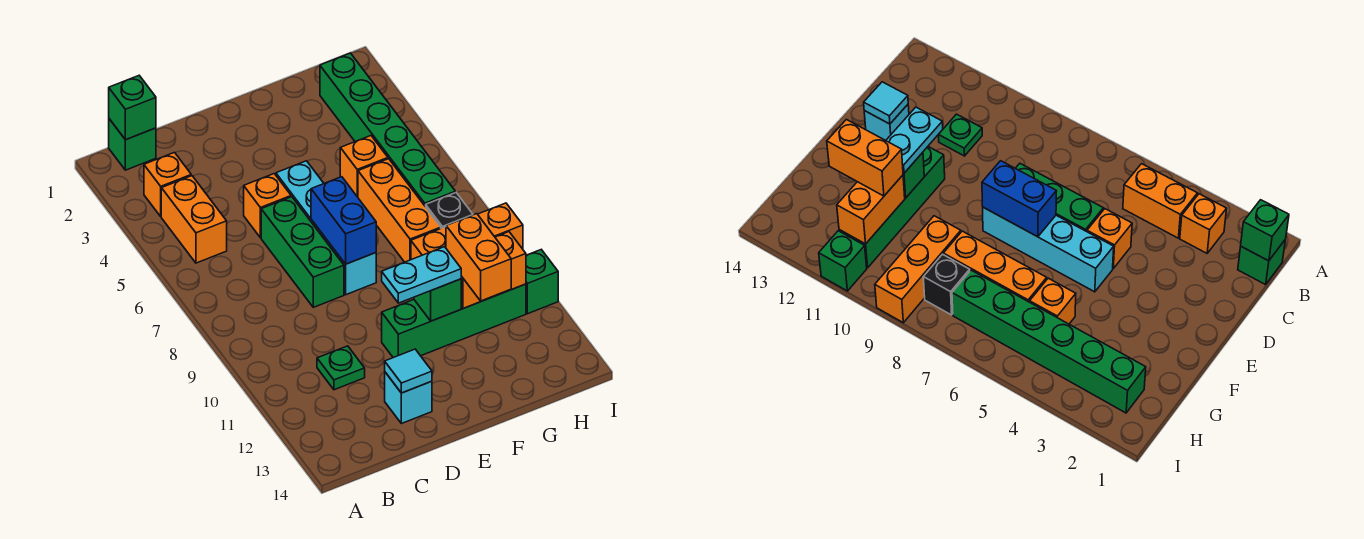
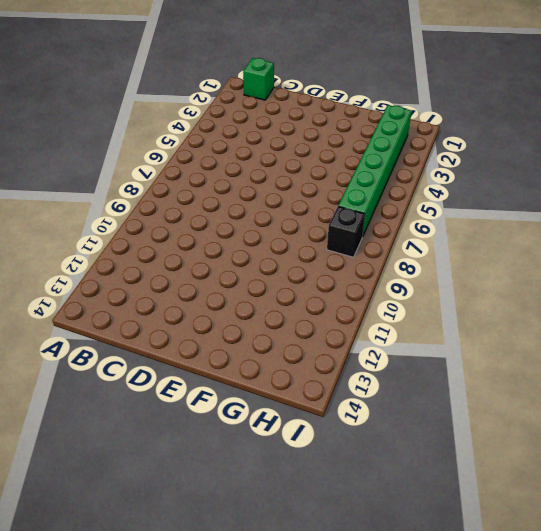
none -> orange brick B3 level 1
none -> orange brick B4:B5 level 1
none -> green plate C11 level 1

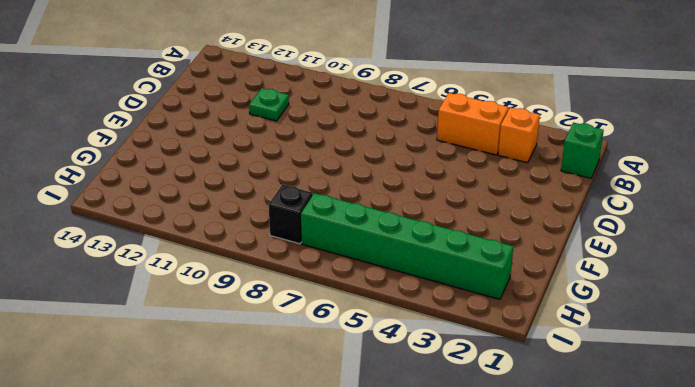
none -> orange brick D5 level 1
none -> green brick D6:D8 level 1
none -> cyan brick D13 level 1

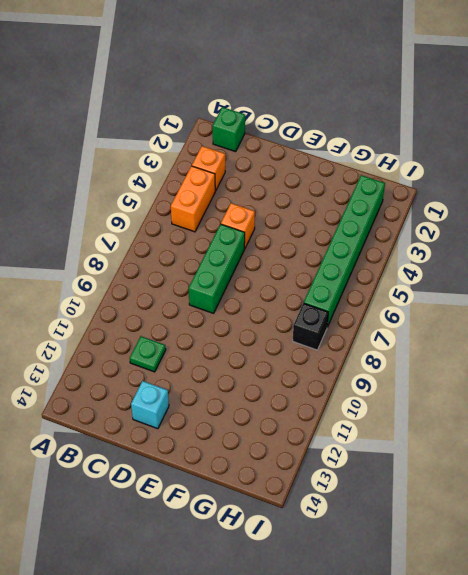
none -> cyan brick E5:E8 level 1
none -> green brick E11:H11 level 1
none -> orange brick G5 level 1

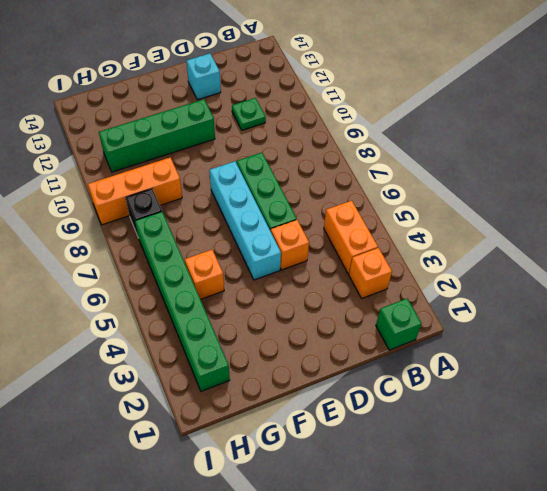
none -> orange brick G6:G8 level 1
none -> green brick I11 level 1
none -> green brick B1 level 2

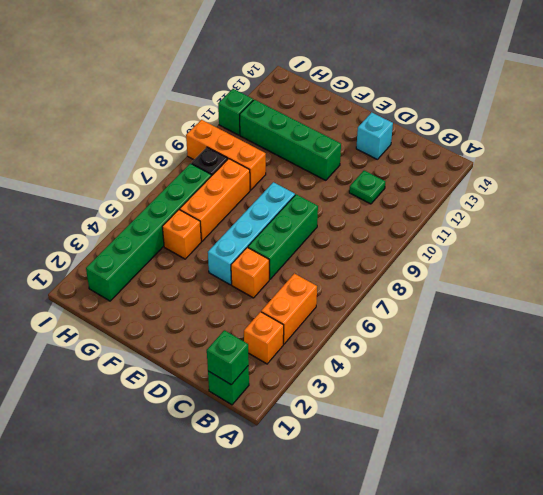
none -> cyan tile D13 level 2
none -> blue brick E7:E8 level 2
none -> green brick F11 level 2

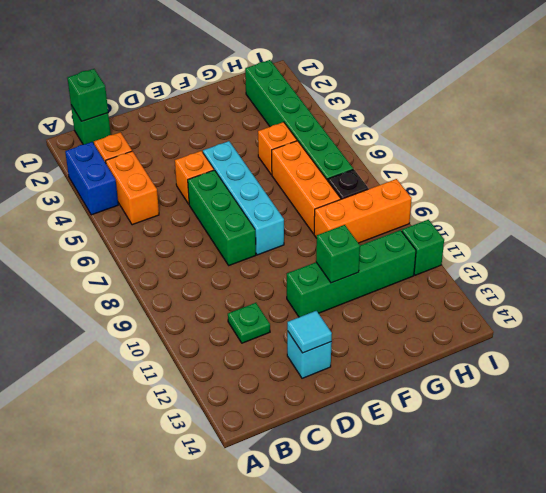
blue brick A3:A4 level 1 -> blue brick E7:E8 level 2
none -> orange brick G11:H11 level 2
none -> cyan plate E11:F11 level 3
none -> orange brick G11:G12 level 3

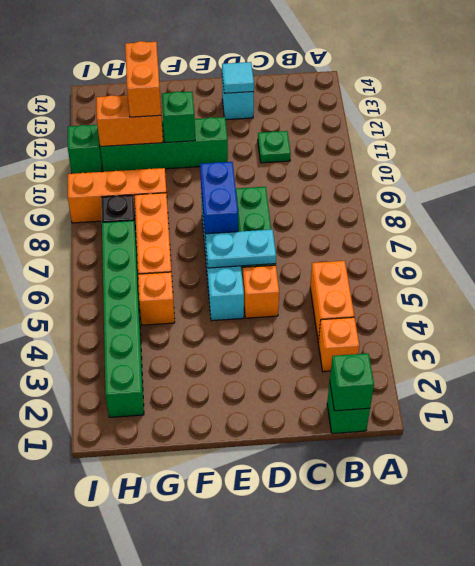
cyan plate D6:E6 level 2 -> cyan plate E11:F11 level 3

